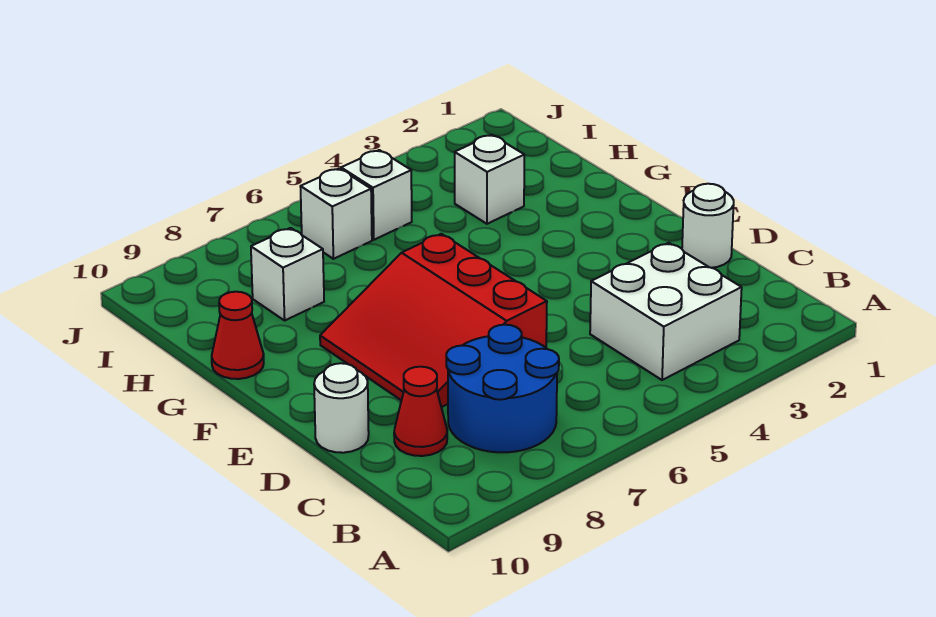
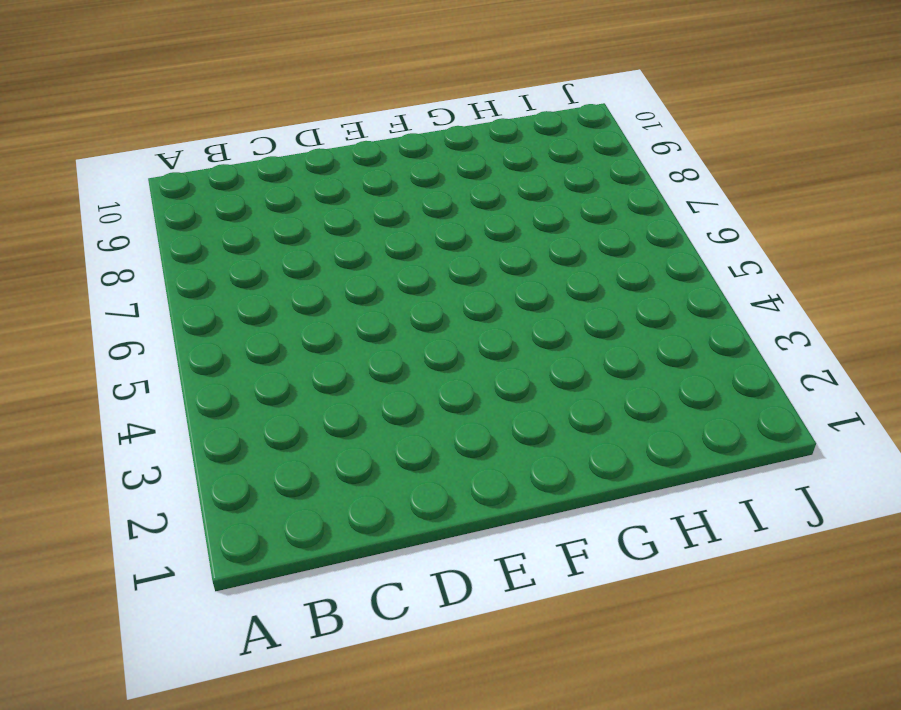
none -> white brick B3:C4 level 1
none -> blue round brick B7:C8 level 1

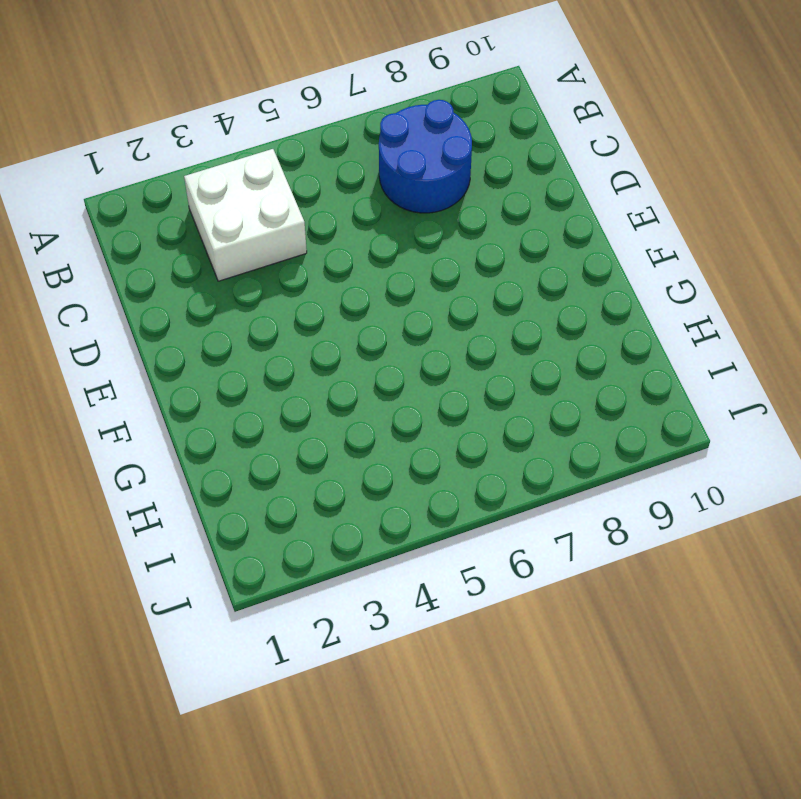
none -> red cone C9 level 1
none -> white round brick D1 level 1

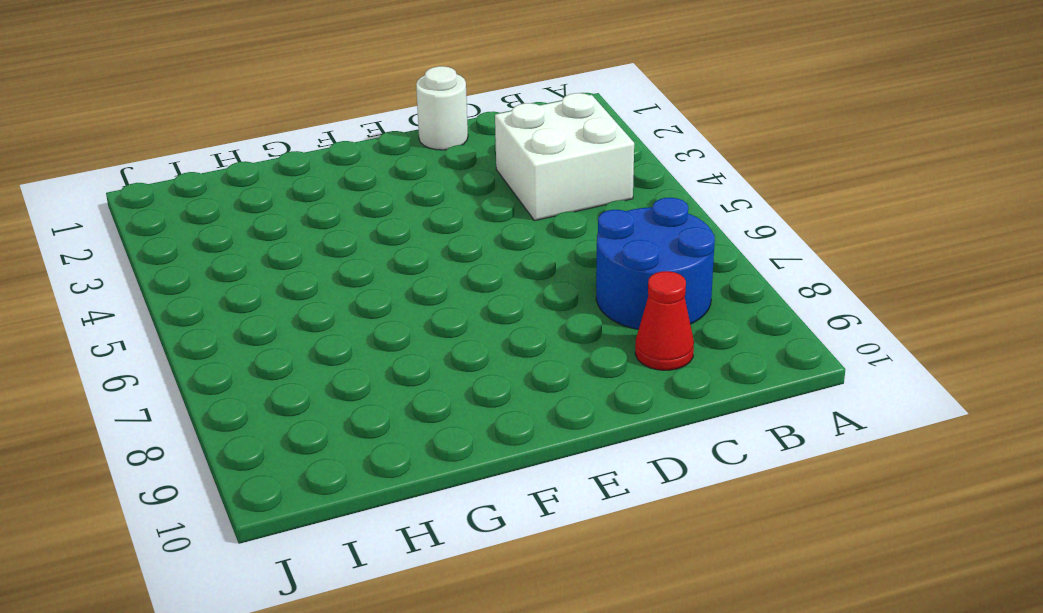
none -> red slope D6:F8 level 1 top 6
none -> white round brick D10 level 1

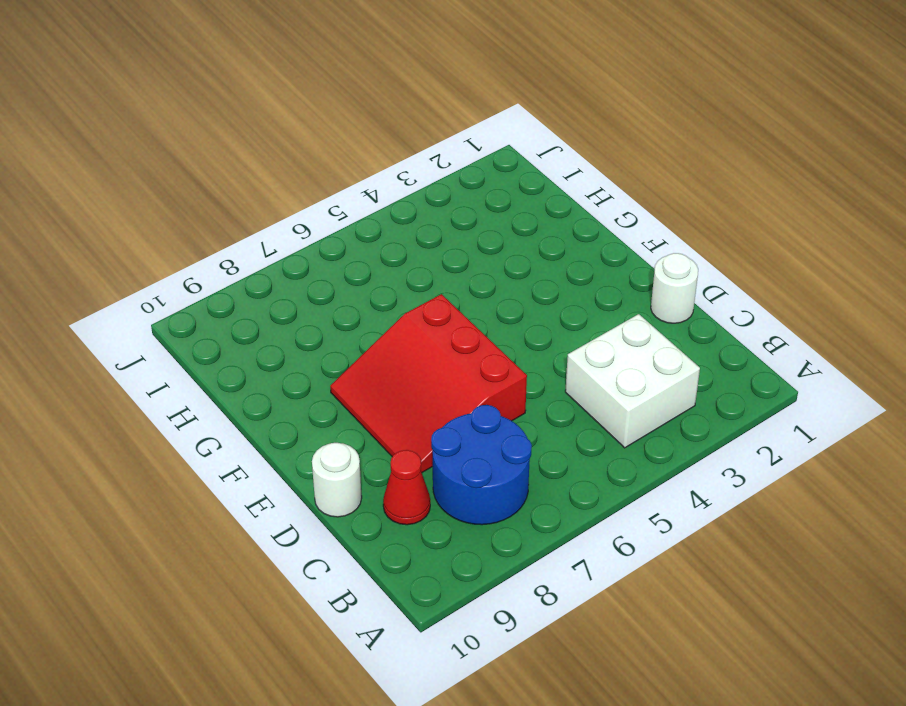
none -> red cone G10 level 1
none -> white brick H3 level 1

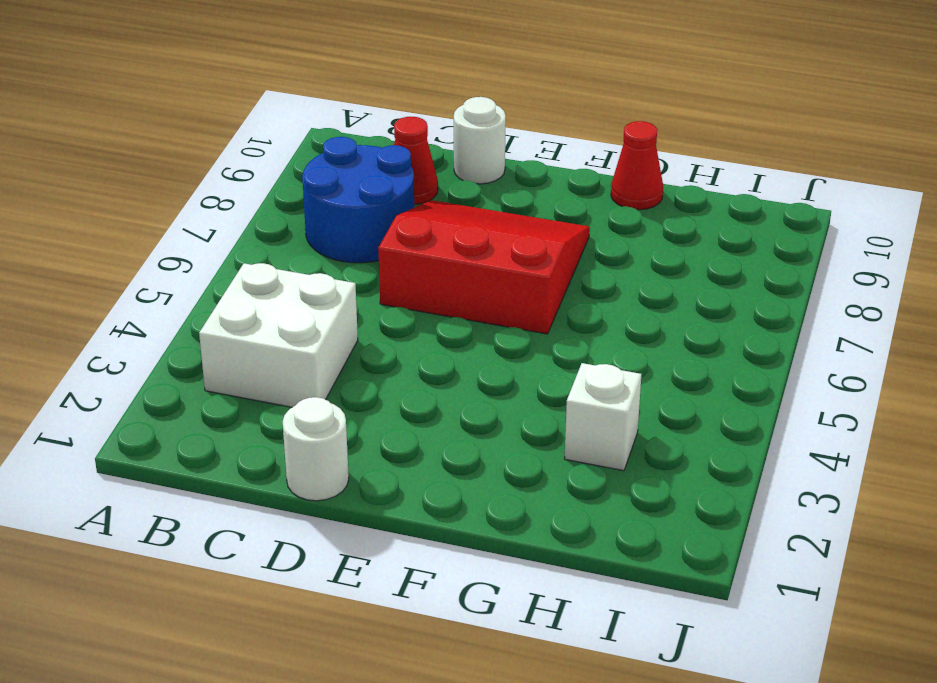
none -> white brick H8 level 1
none -> white brick I5 level 1

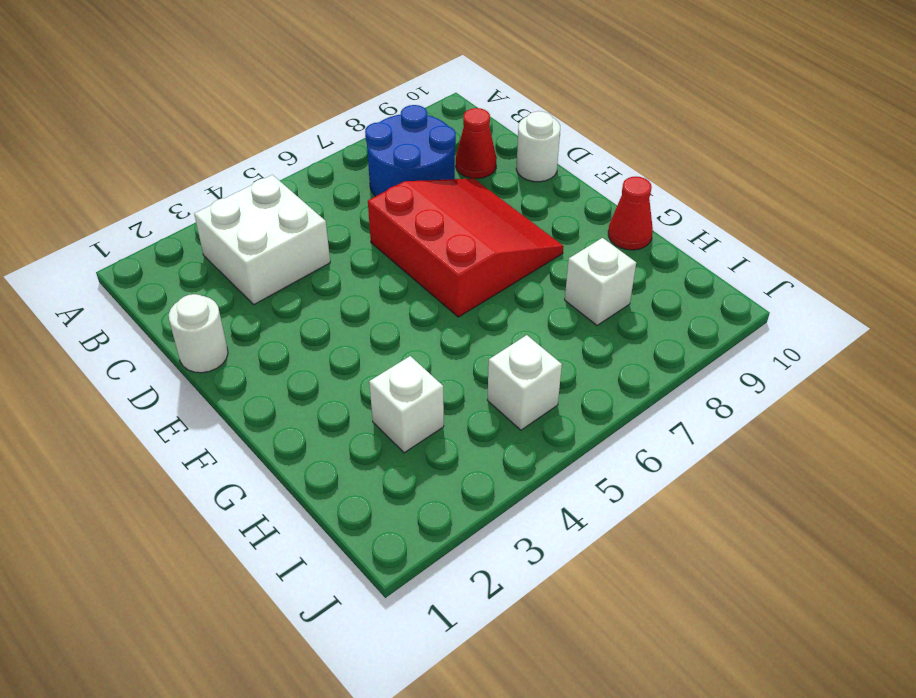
none -> white brick I6 level 1

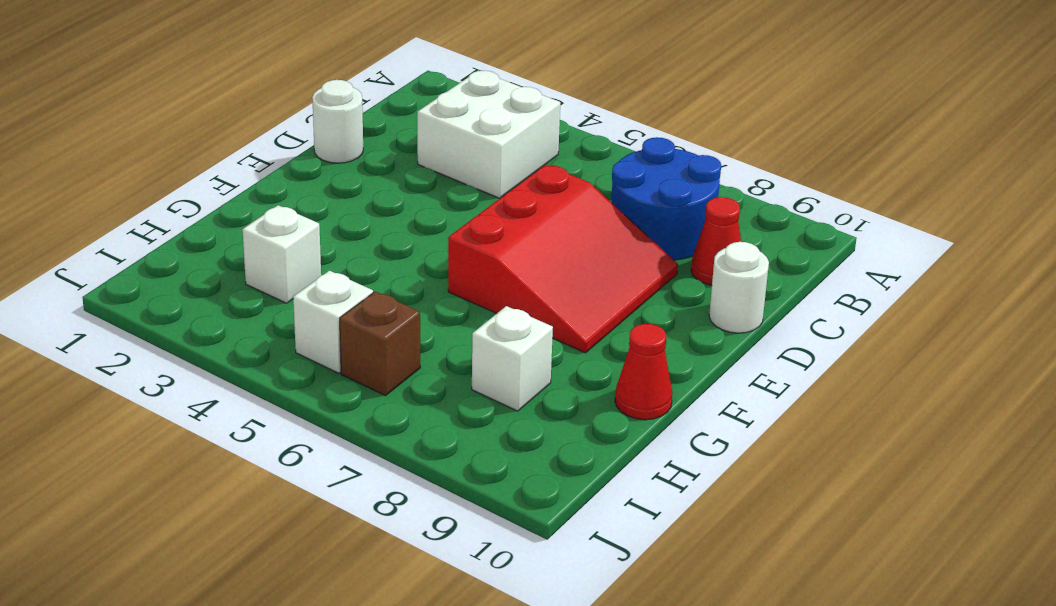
brown brick I6 level 1 -> white brick I6 level 1

